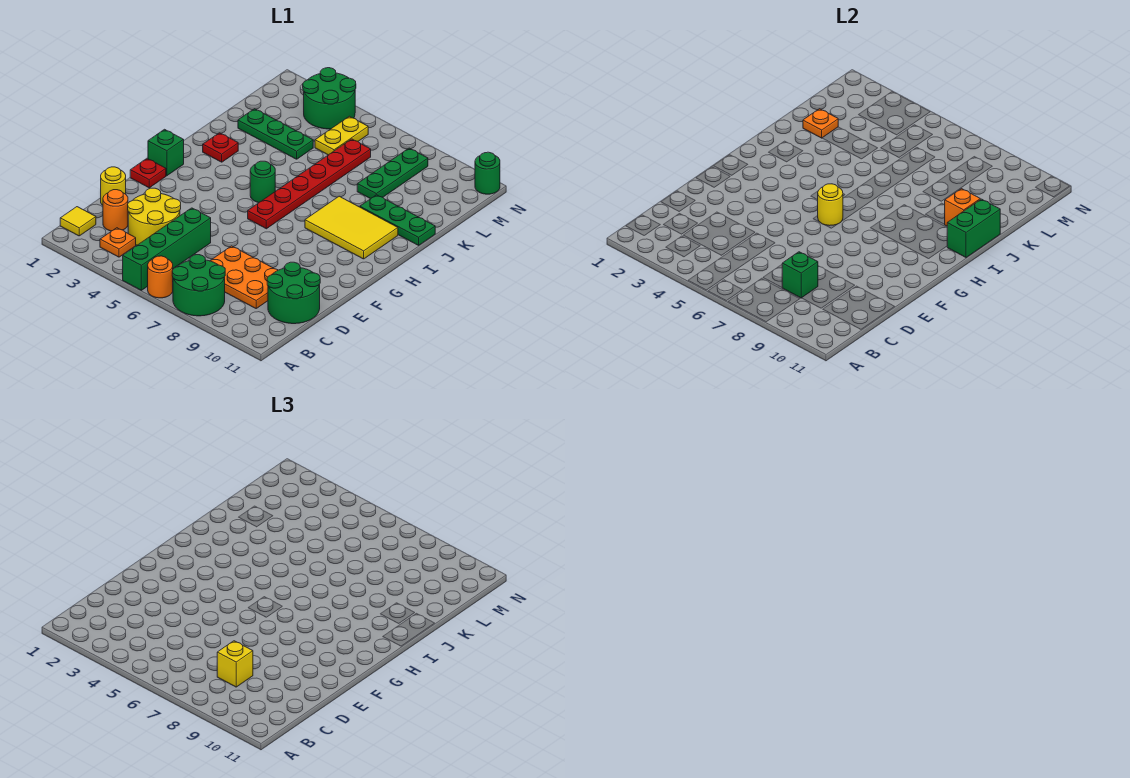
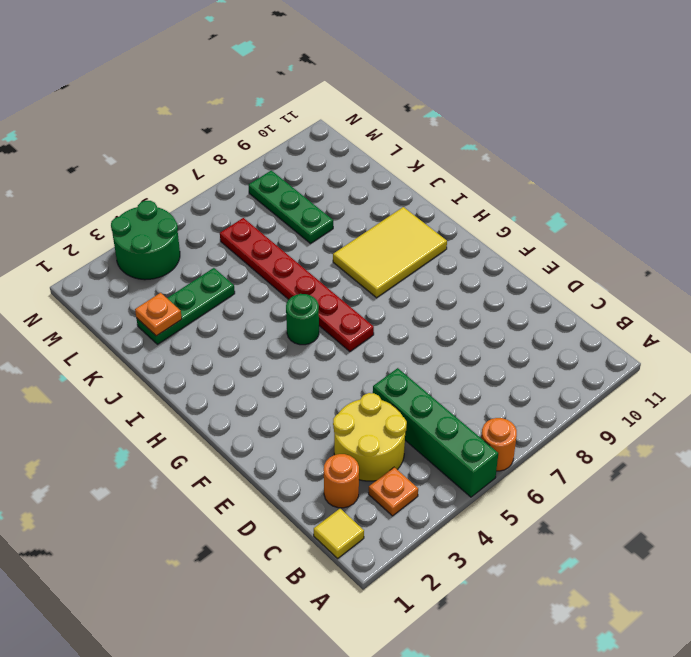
none -> green round brick A7:B8 level 1
none -> orange plate C7:D9 level 1
none -> green round brick C10:D11 level 1

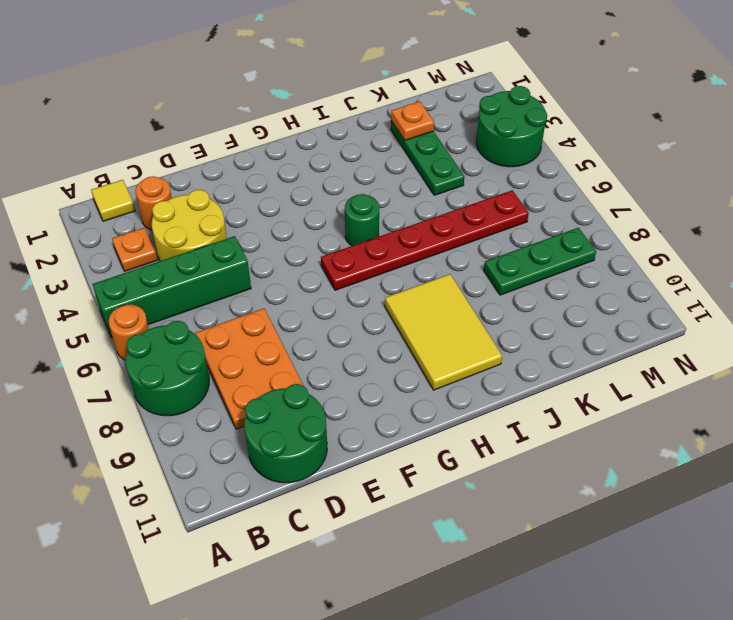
none -> yellow round brick D1 level 1
none -> red plate F1 level 1
none -> green brick G1 level 1

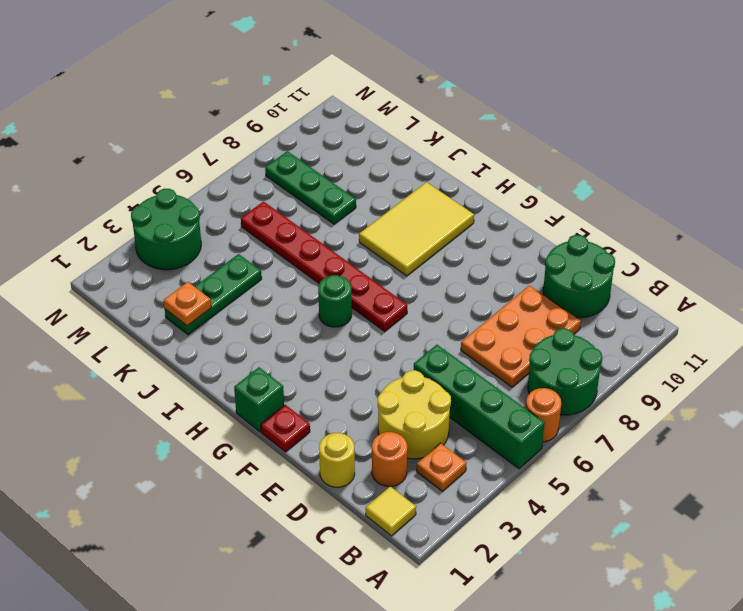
none -> red plate I2 level 1
none -> green plate J9:J11 level 1
none -> yellow plate L5:M5 level 1

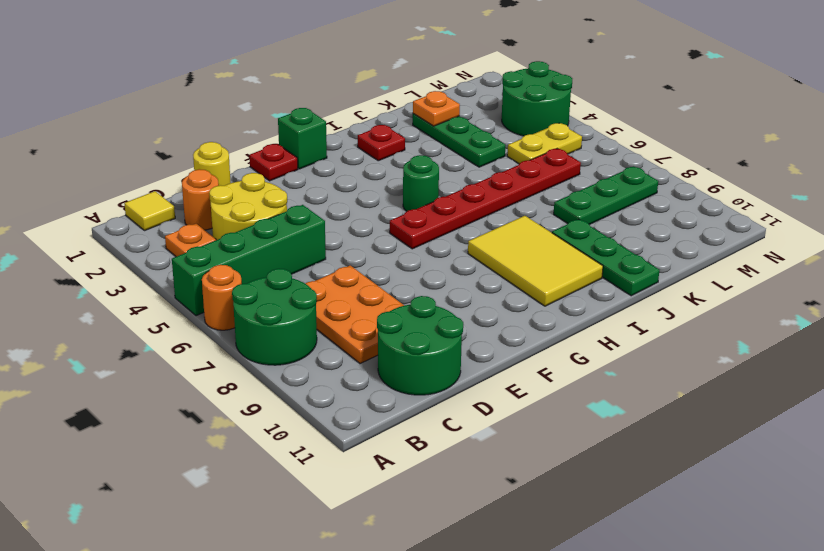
none -> green round brick N11 level 1
none -> green brick C8 level 2
none -> yellow round brick G6 level 2

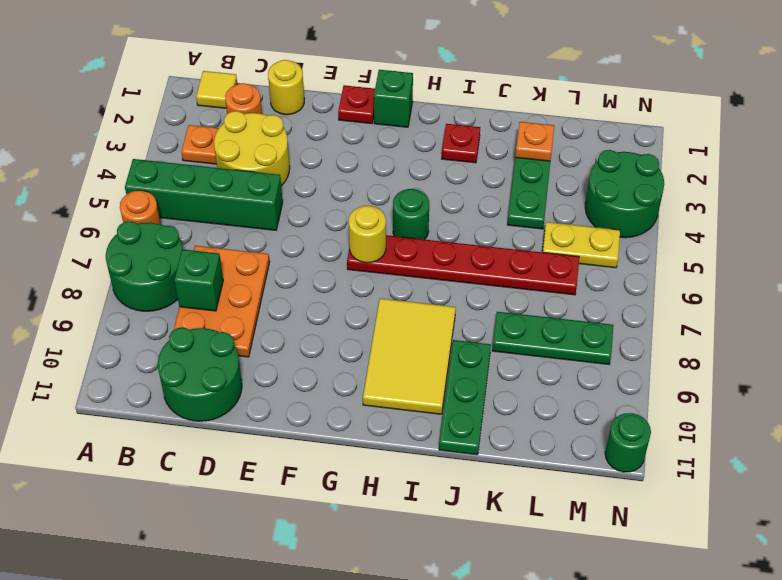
none -> green brick I11:J11 level 2
none -> orange brick J10 level 2
none -> yellow brick C8 level 3

